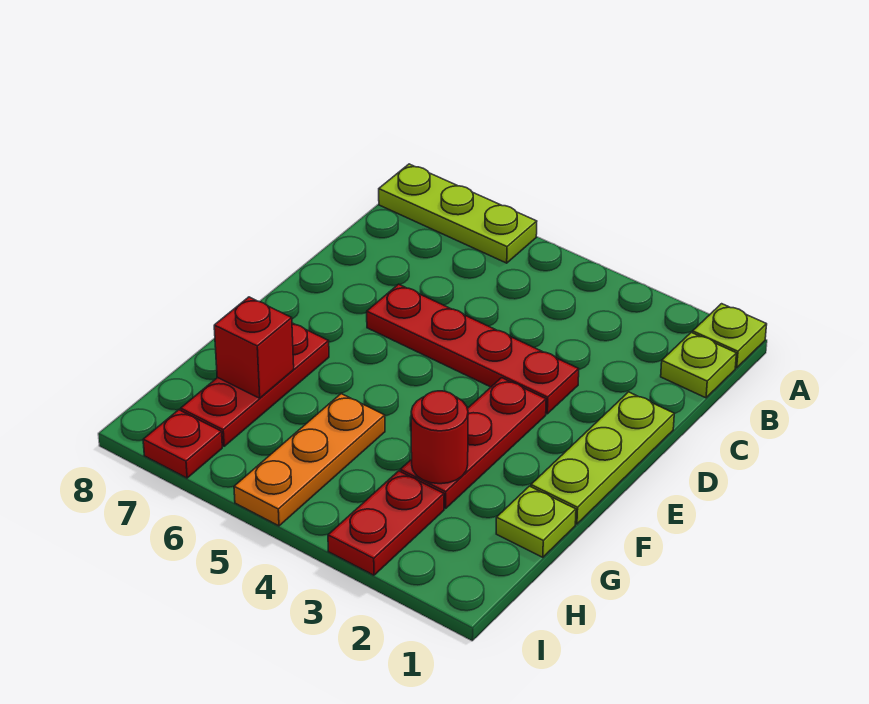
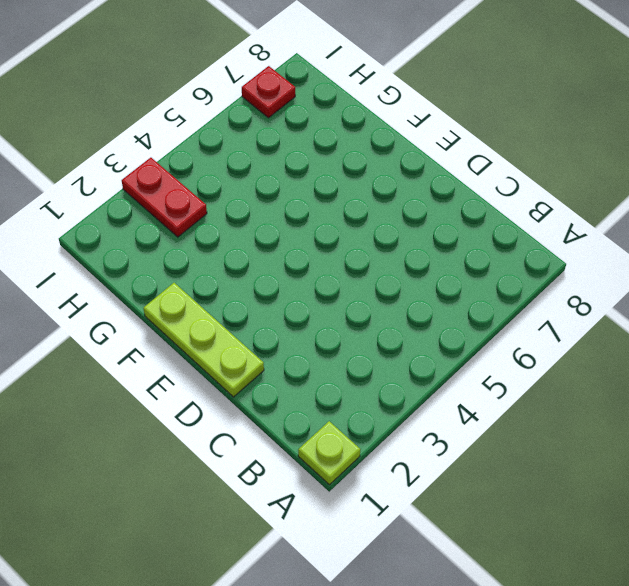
none -> lime plate A6:A8 level 1
none -> lime plate B1 level 1
none -> red plate D3:D6 level 1

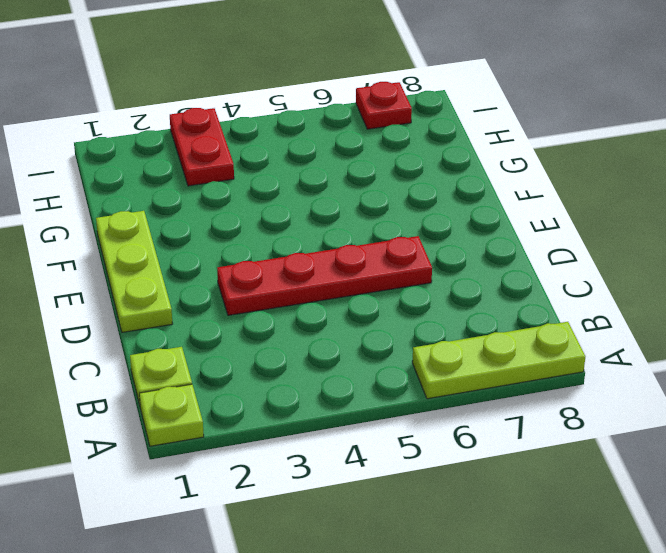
none -> red plate E3:G3 level 1
none -> red plate F7:H7 level 1
none -> lime plate G1 level 1

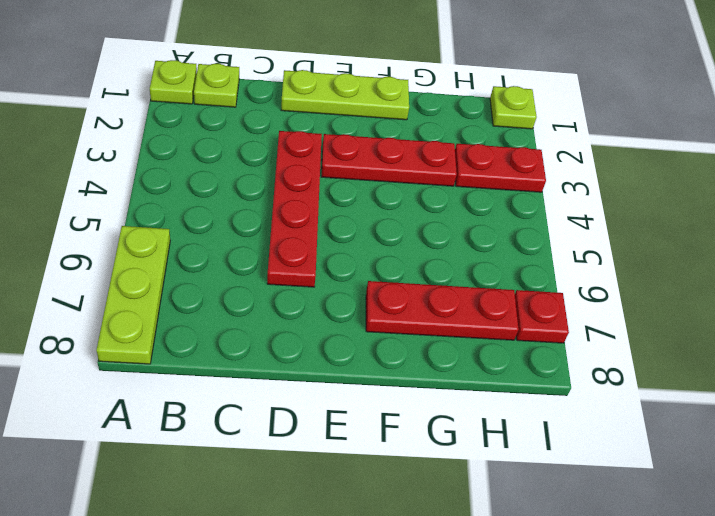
lime plate I1 level 1 -> lime plate G1 level 1
none -> orange plate G5:I5 level 1
none -> red round brick G3 level 2
none -> red brick G7 level 2

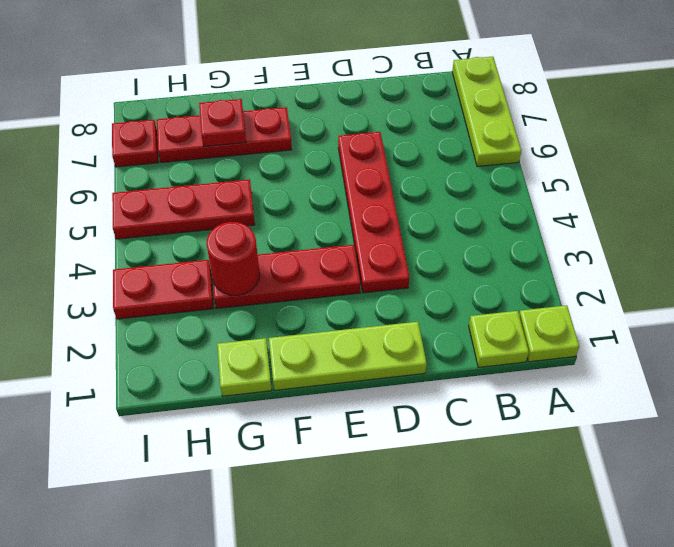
red plate G5:I5 level 1 -> orange plate G5:I5 level 1
red plate G7 level 2 -> red brick G7 level 2

